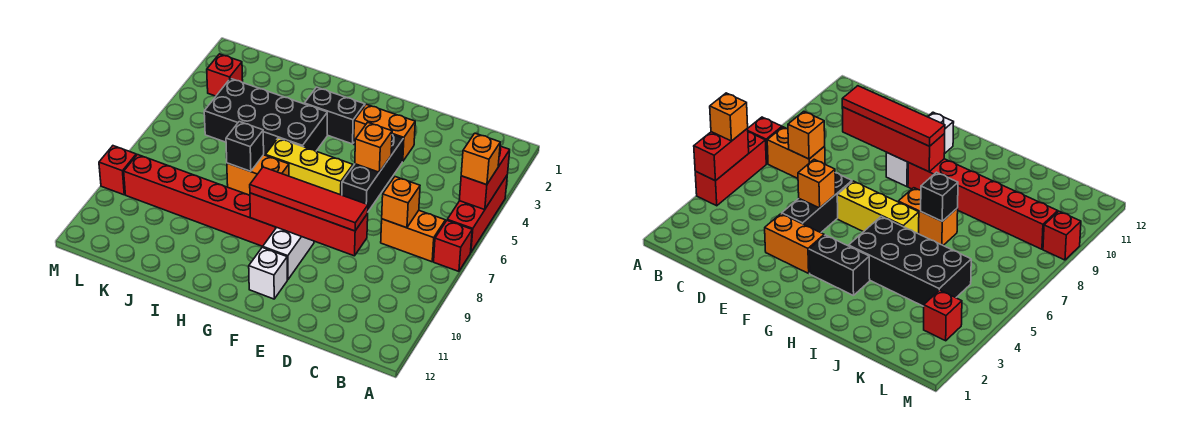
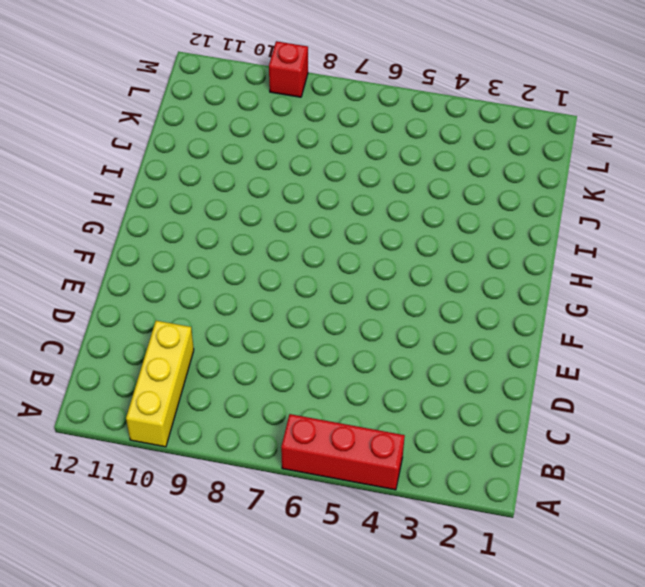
yellow brick A10:C10 level 1 -> yellow brick F6:H6 level 1
none -> red brick A7 level 1
none -> orange brick B7:C7 level 1
none -> orange brick E3:F3 level 1

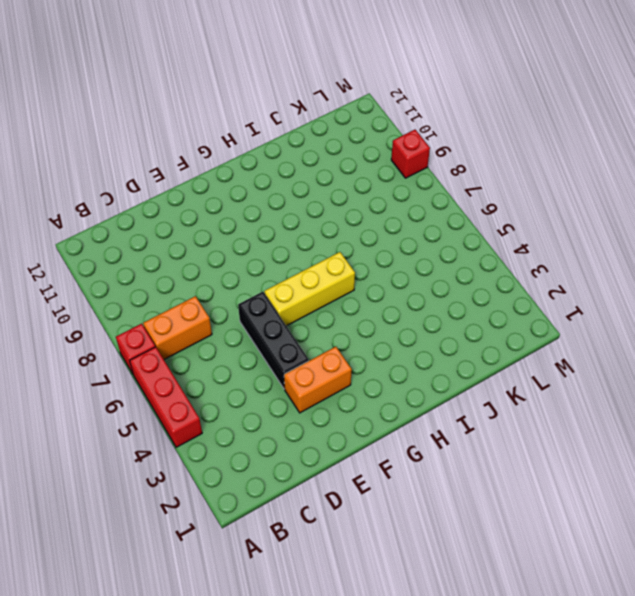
none -> white brick F9:F10 level 1
none -> white brick F11 level 1
none -> black brick G3:H3 level 1

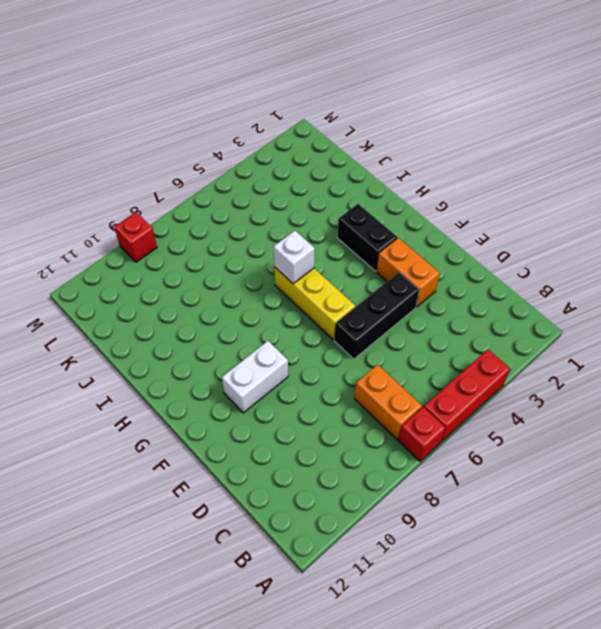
white brick H6 level 2 -> white brick F11 level 1
none -> red brick G9:L9 level 1
none -> black brick H4:K5 level 1
none -> orange brick H7:I7 level 1

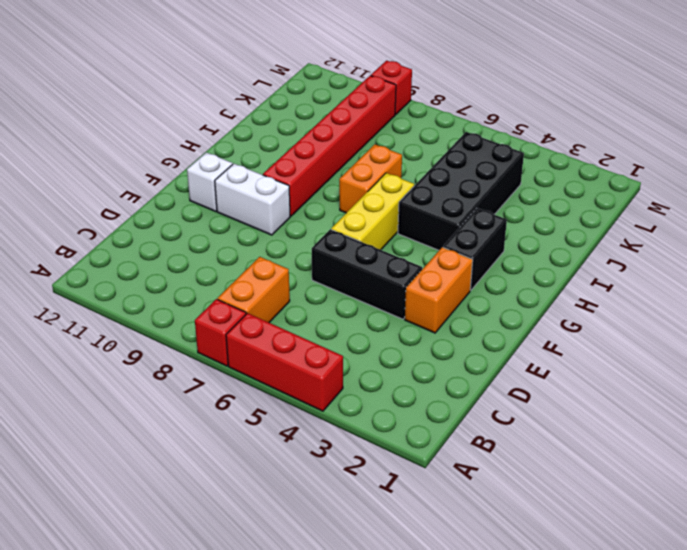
none -> red brick L3 level 1
none -> red brick A4:A5 level 2
none -> orange brick C7 level 2

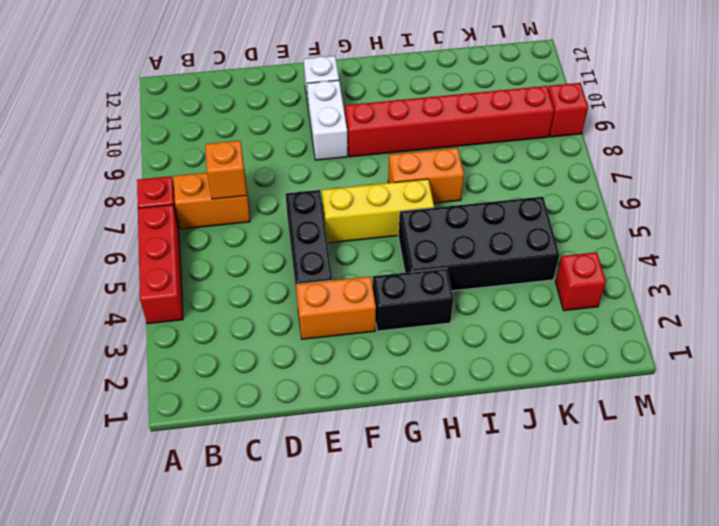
none -> red brick A4:A5 level 2
none -> red brick D9:G9 level 2
none -> orange brick E5 level 2

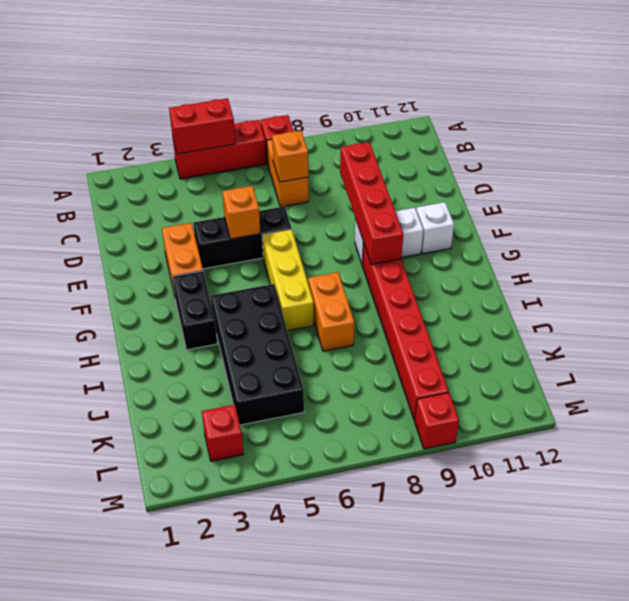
none -> black brick I7 level 2
none -> orange brick A5 level 3
none -> red tile D9:G9 level 3

